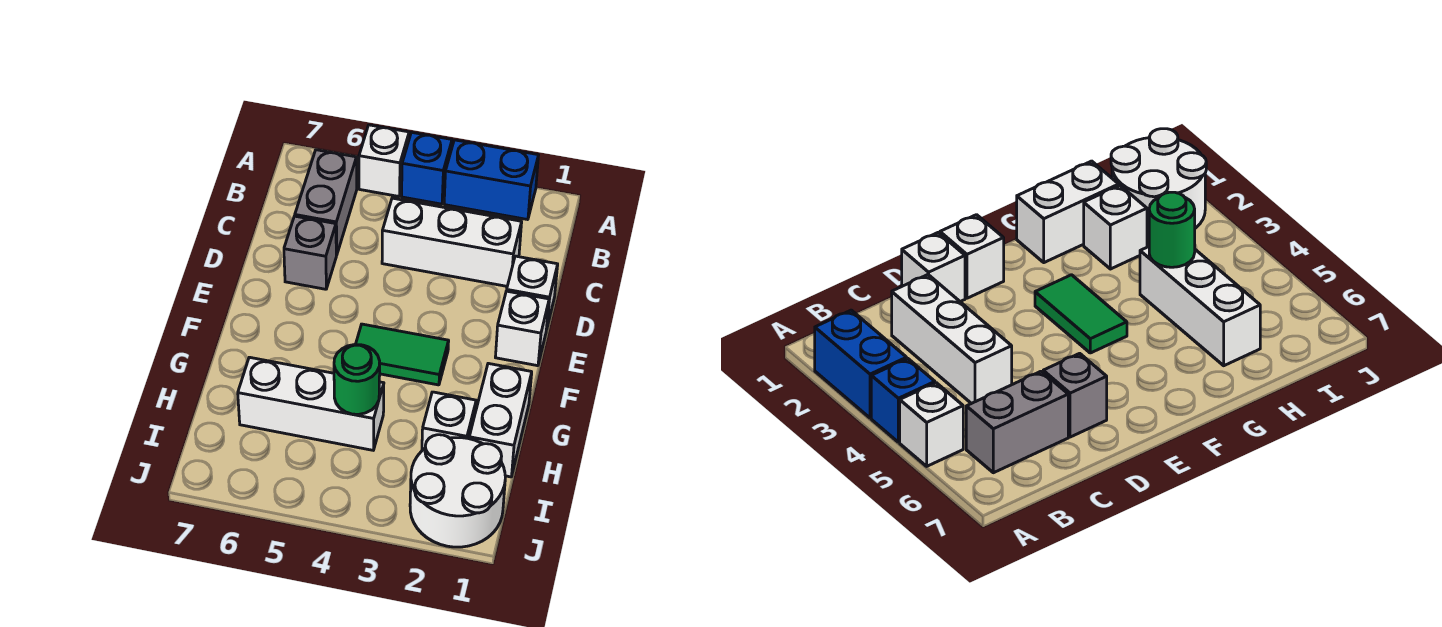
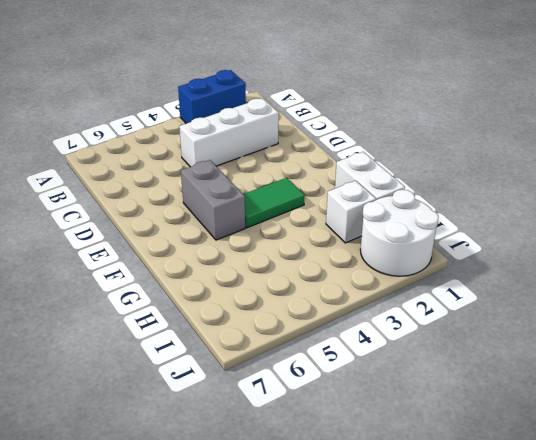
grey brick E5:F5 level 1 -> grey brick B6:C6 level 1
none -> blue brick A4 level 1
none -> white brick A5 level 1
none -> white brick D1 level 1

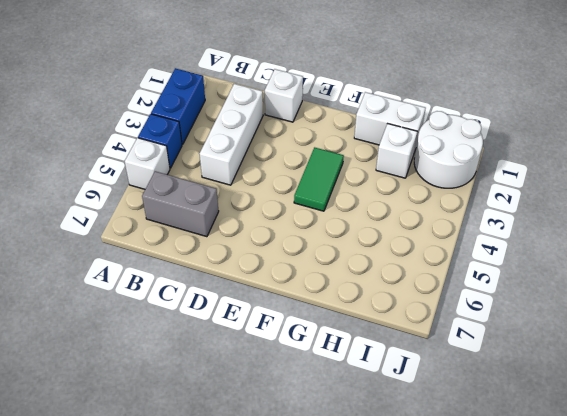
none -> grey brick D6 level 1
none -> white brick E1 level 1
none -> white brick H4:H6 level 1

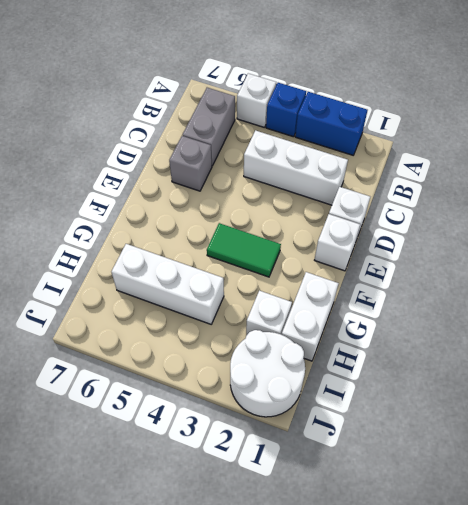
none -> green round brick H4 level 2

